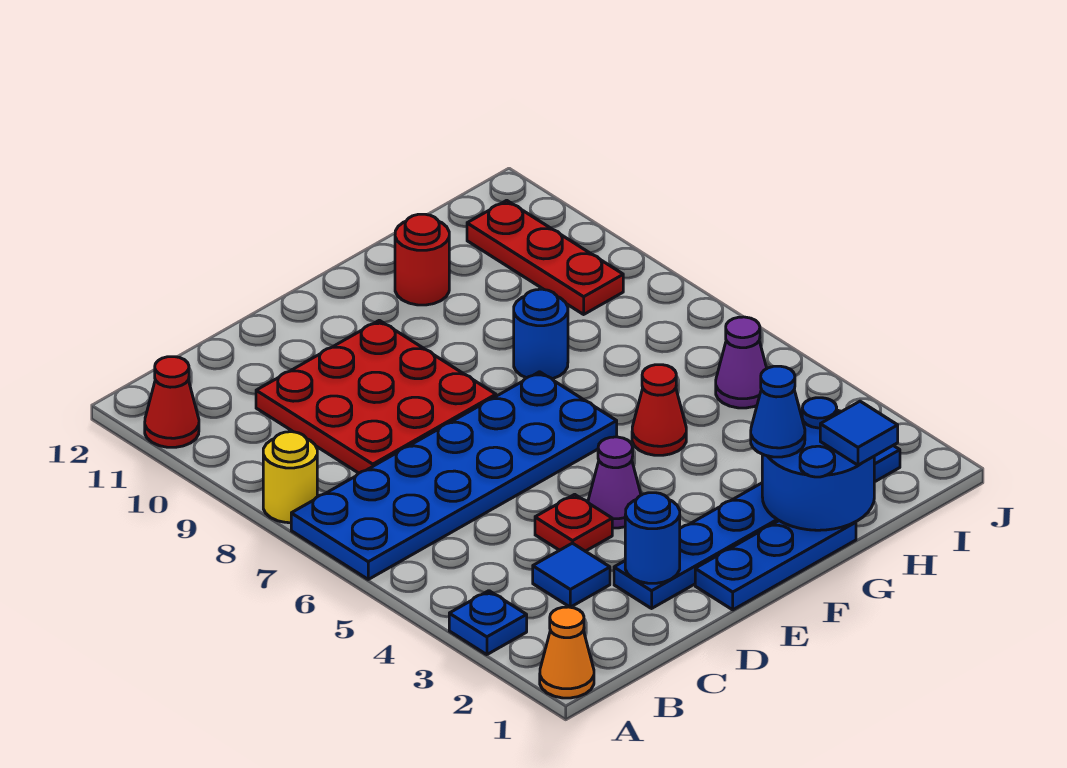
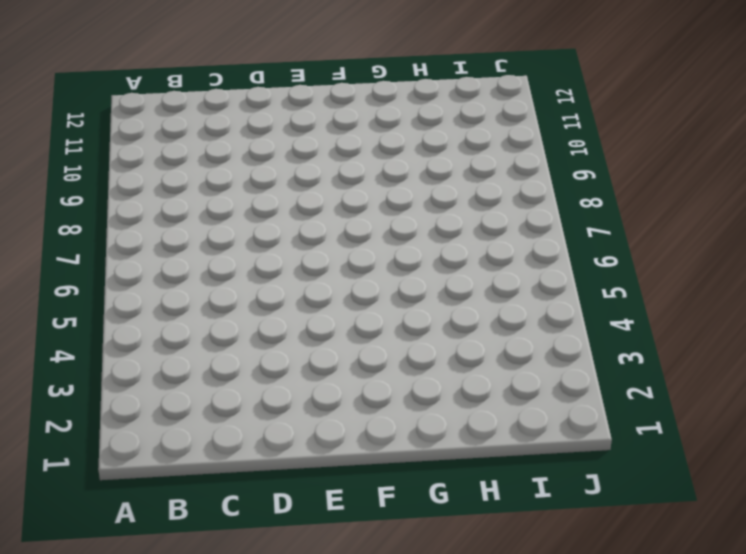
none -> orange cone A1 level 1
none -> blue plate A3 level 1
none -> blue plate A6:F7 level 1

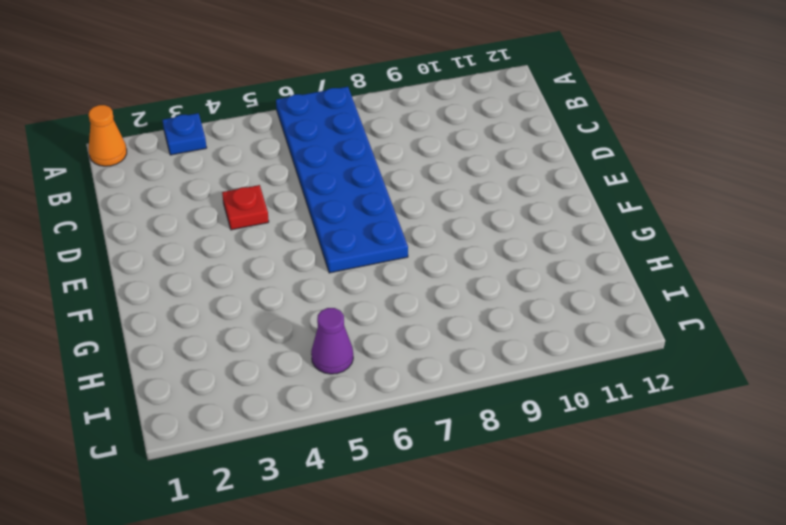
none -> yellow round brick A8 level 1
none -> red cone A11 level 1
none -> blue tile C3 level 1

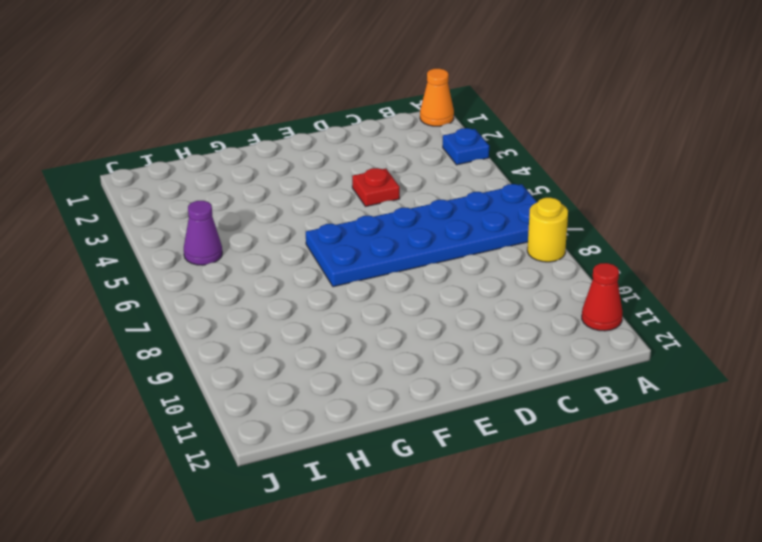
none -> blue tile C3 level 1
none -> red plate C8:E10 level 1
none -> blue plate D2:I2 level 1

